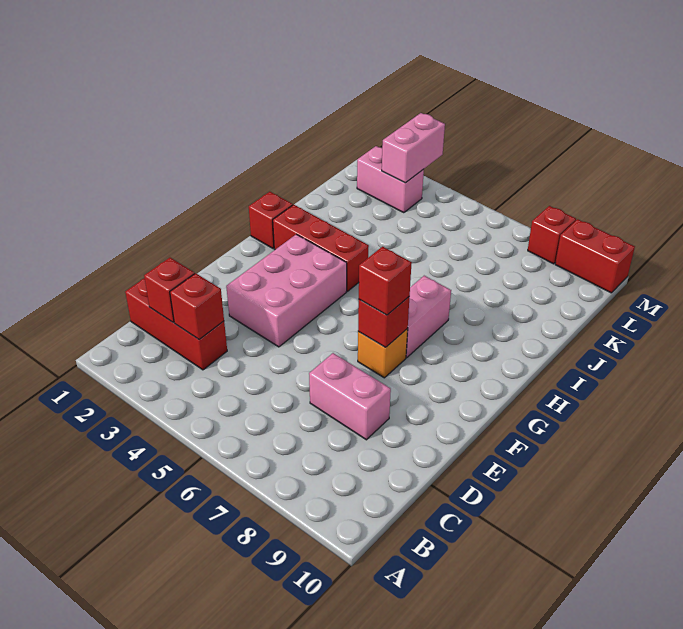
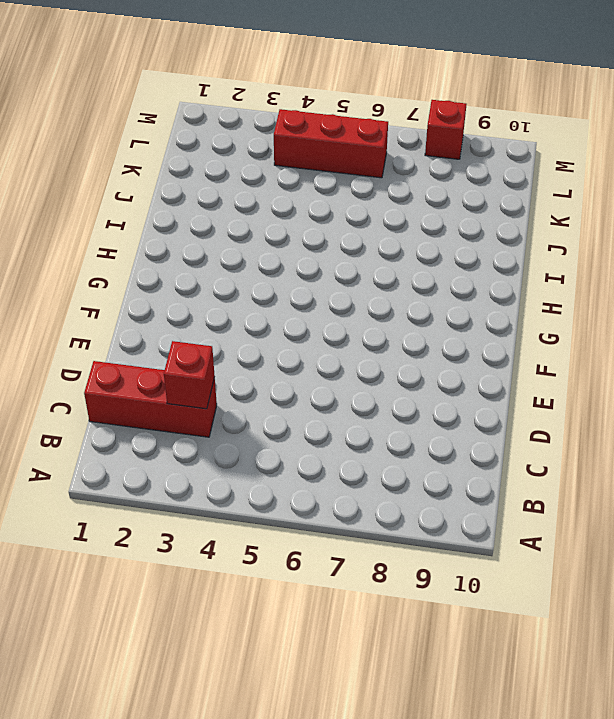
red brick L4:L6 level 1 -> red brick H2:H4 level 1
none -> pink brick D7:D8 level 1
none -> pink brick E3:G4 level 1
none -> orange brick F7 level 1

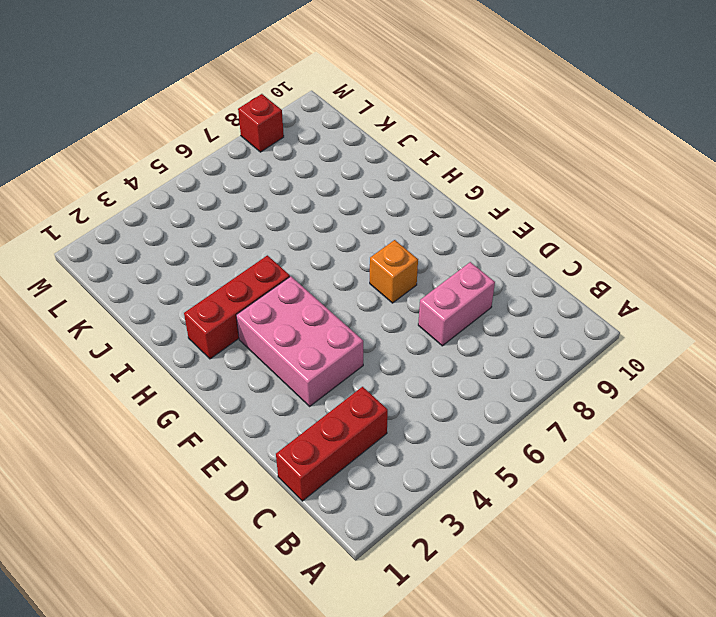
none -> pink brick G7:H7 level 1
none -> red brick H1 level 1
none -> pink brick L2:L3 level 1

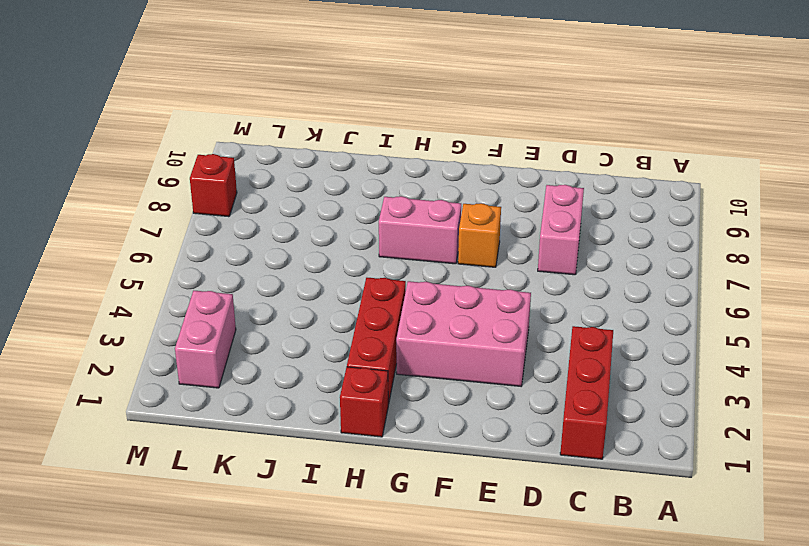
none -> red brick M9:M10 level 1
none -> red brick C2 level 2
none -> red brick C3 level 2

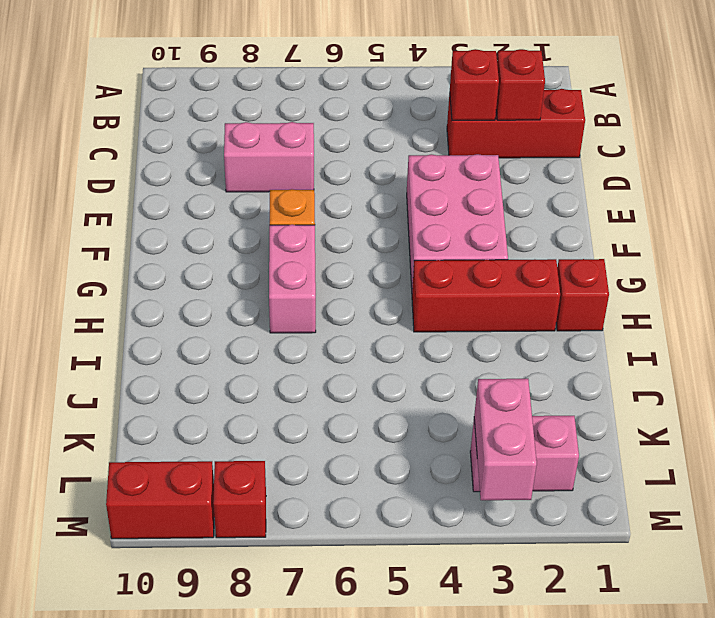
none -> red brick F7 level 2
none -> red brick F7 level 3

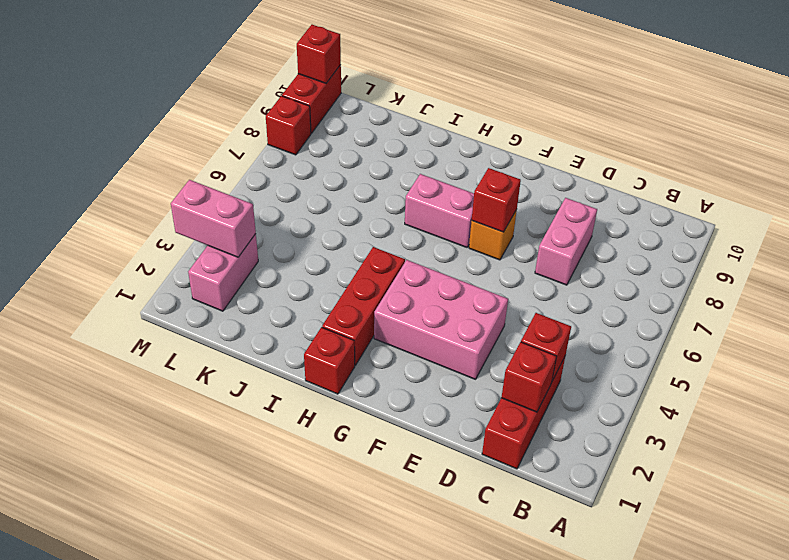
red brick M10 level 2 -> red brick F7 level 3

